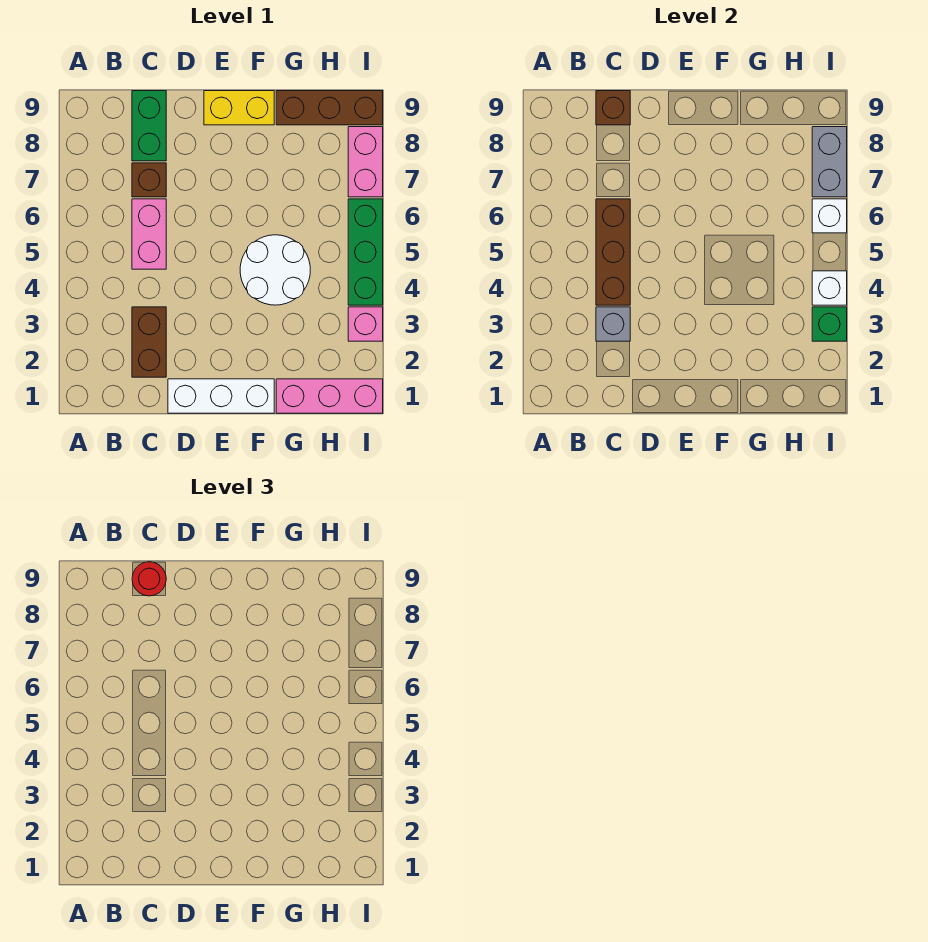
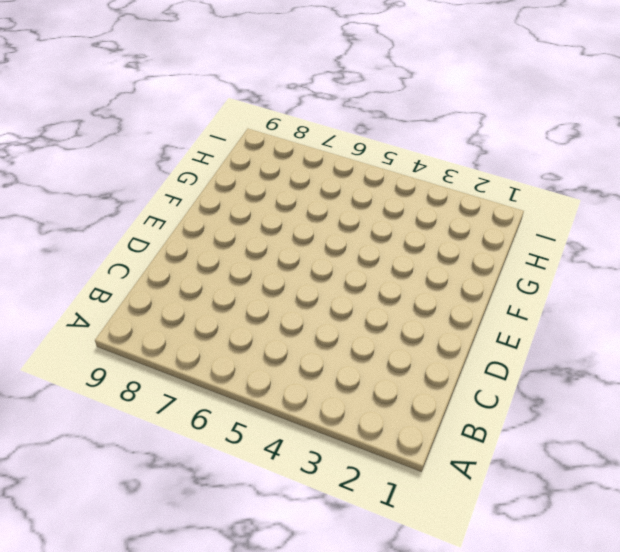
none -> brown brick C2:C3 level 1
none -> pink brick C5:C6 level 1
none -> brown brick C7 level 1

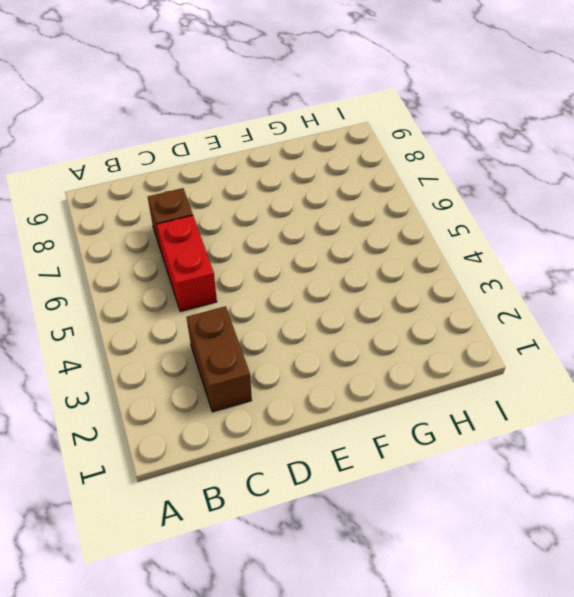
red brick C5:C6 level 1 -> pink brick C5:C6 level 1
none -> green brick C8:C9 level 1
none -> white brick D1:F1 level 1
none -> yellow brick E9:F9 level 1

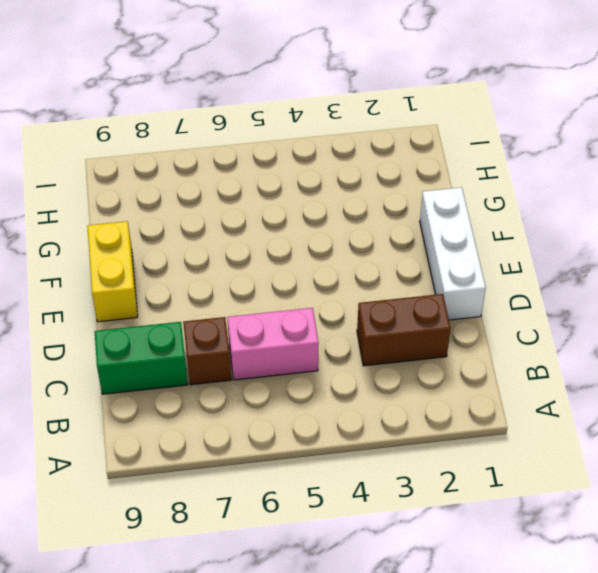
none -> white round brick F4:G5 level 1
none -> pink brick G1:I1 level 1
none -> brown brick G9:I9 level 1

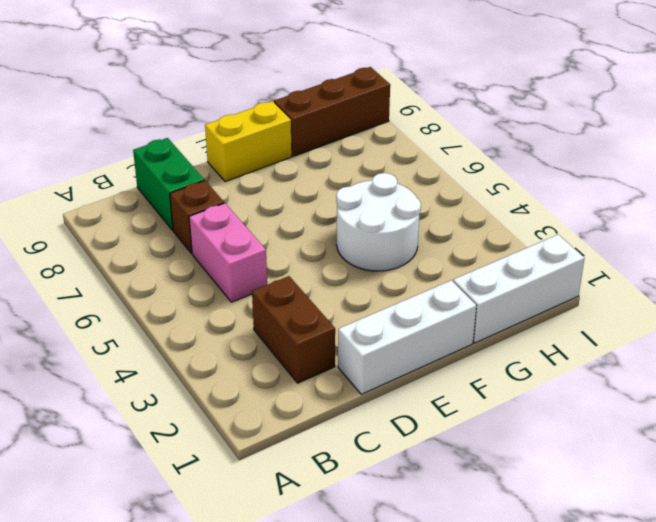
white brick G1:I1 level 1 -> pink brick G1:I1 level 1
none -> pink brick I3 level 1
none -> green brick I4:I6 level 1
none -> pink brick I7:I8 level 1

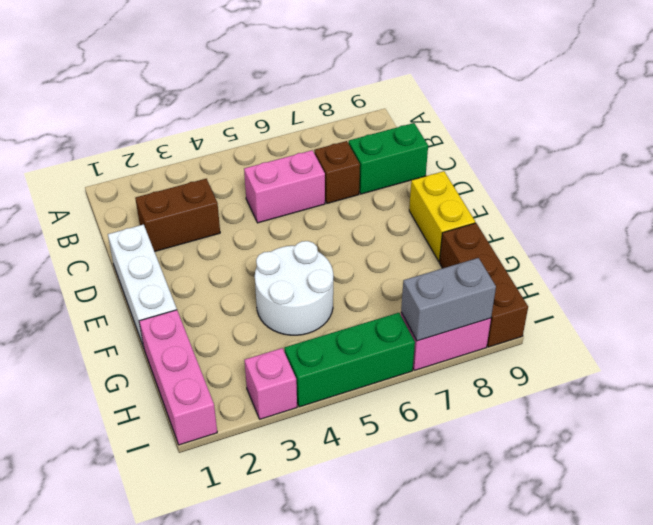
none -> grey brick C3 level 2
none -> brown brick C4:C6 level 2
none -> brown brick C9 level 2

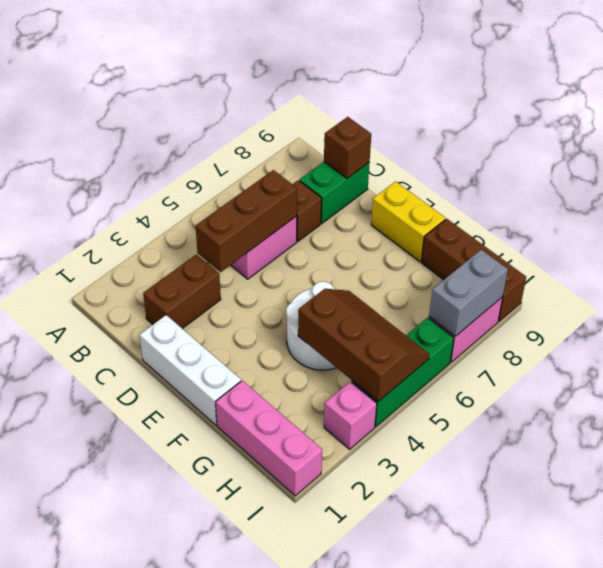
brown slope G4:I5 level 2 top 4 -> white brick I4 level 2
none -> grey brick C3 level 2
none -> green brick I3 level 2
none -> white brick I6 level 2

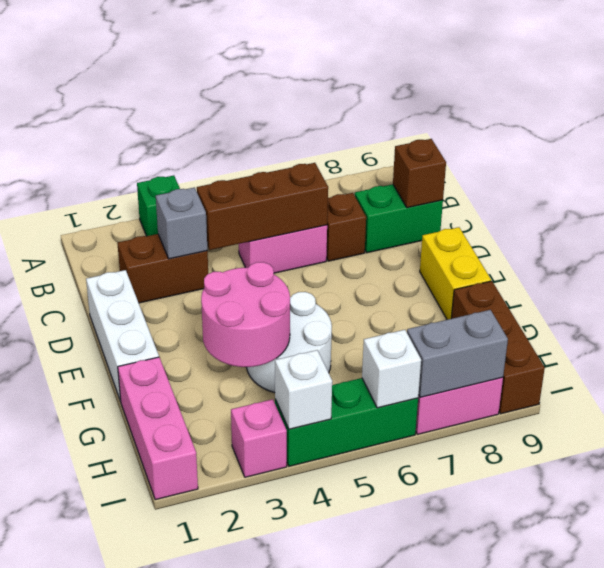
green brick A3 level 1 -> green brick I3 level 2
pink round brick F3:G4 level 2 -> none
none -> red round brick C9 level 3

